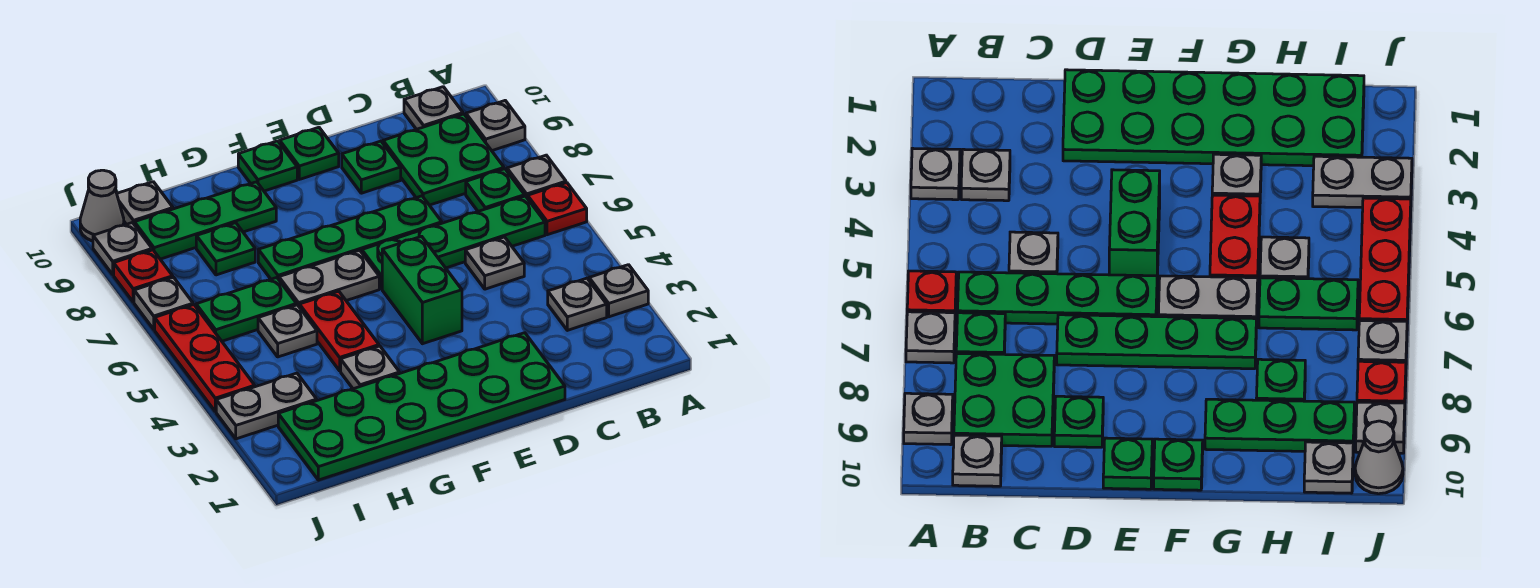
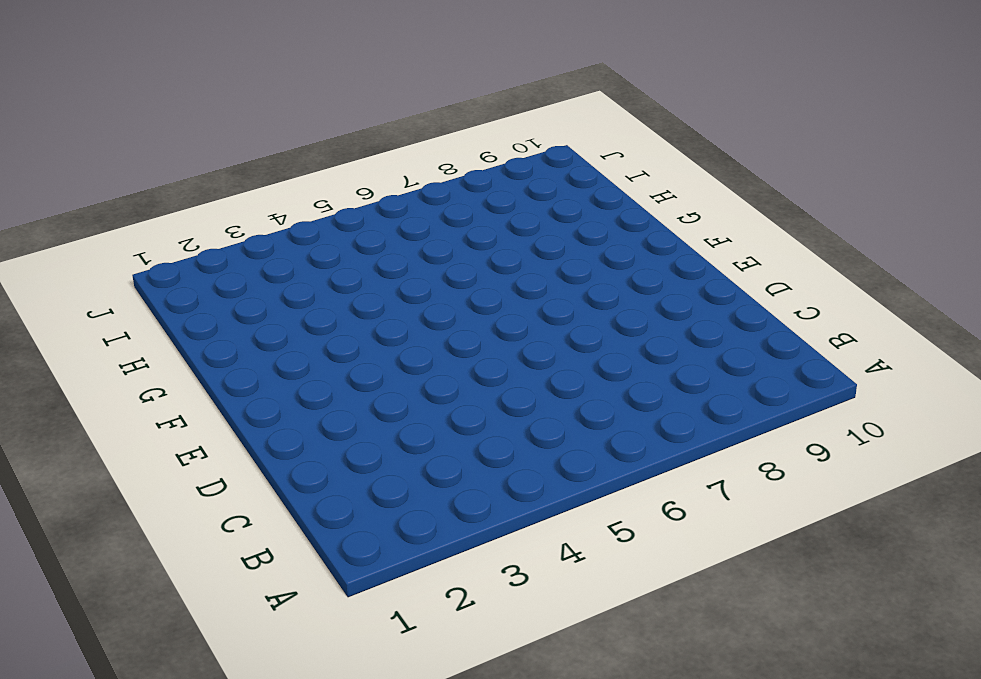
none -> grey plate A3 level 1
none -> red plate A6 level 1
none -> grey plate A7 level 1
none -> grey plate A9 level 1

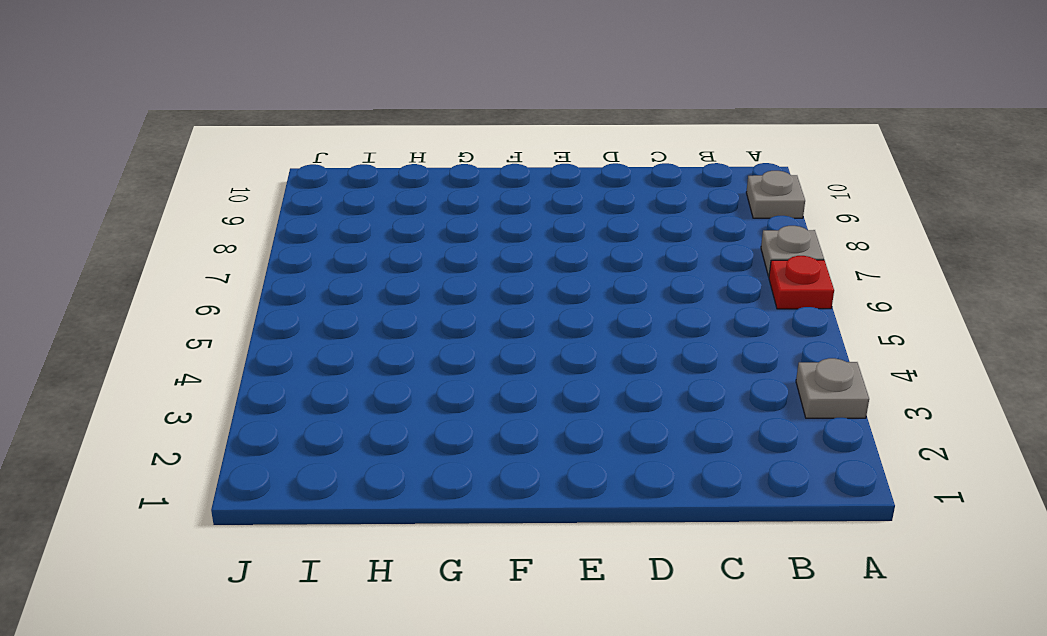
none -> grey plate B3 level 1
none -> green plate B6:E6 level 1
none -> green plate B7 level 1
none -> green plate B8:C9 level 1

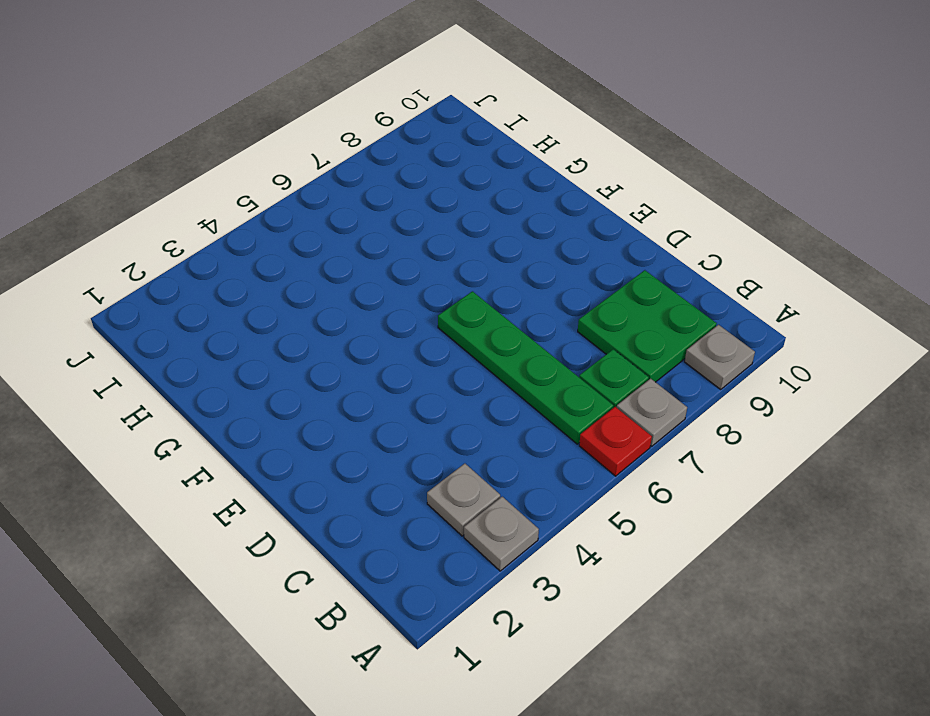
none -> grey plate B10 level 1
none -> grey plate C5 level 1
none -> green plate D1:I2 level 1
none -> green plate D7:G7 level 1

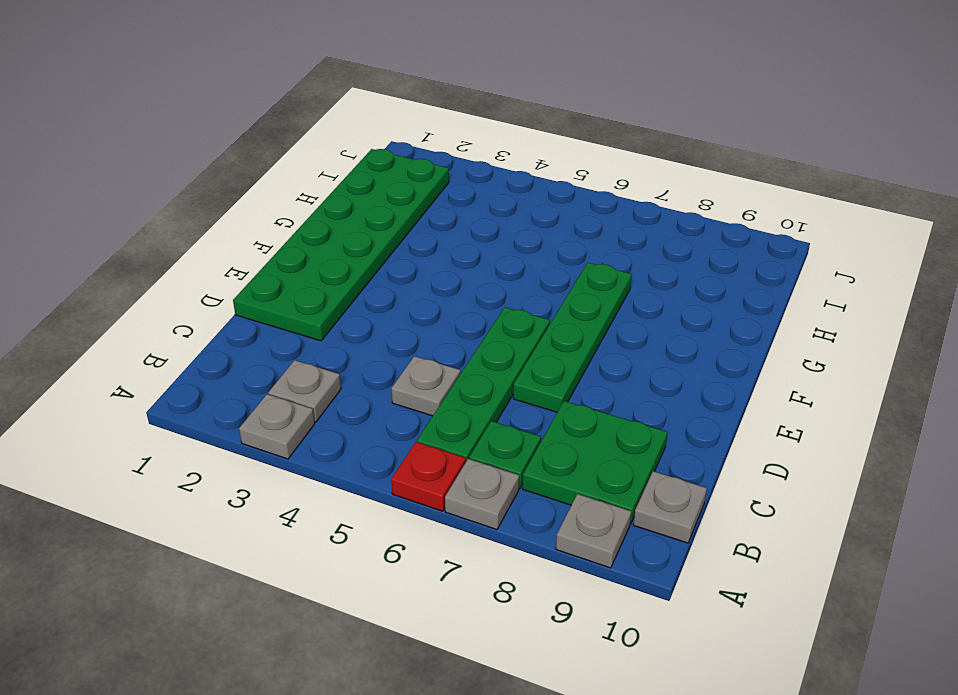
none -> green plate D9 level 1
none -> green brick E4:E5 level 1
none -> green plate E10 level 1
none -> grey plate F6:G6 level 1

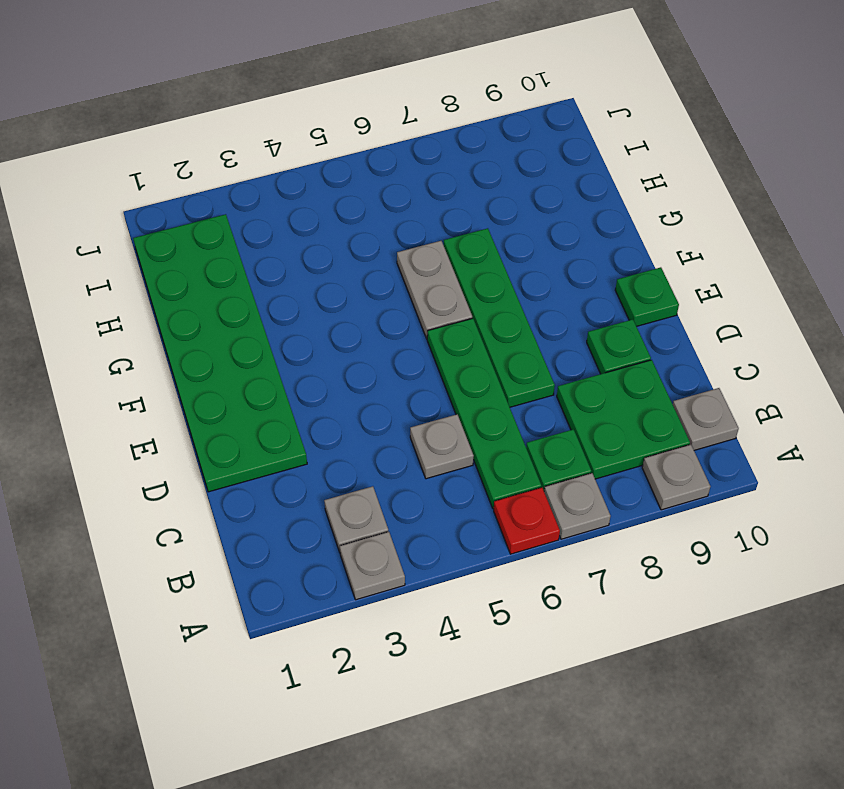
none -> green brick E4:E5 level 1
none -> green plate F10 level 1
none -> grey plate G3 level 1
none -> red plate G4:G5 level 1

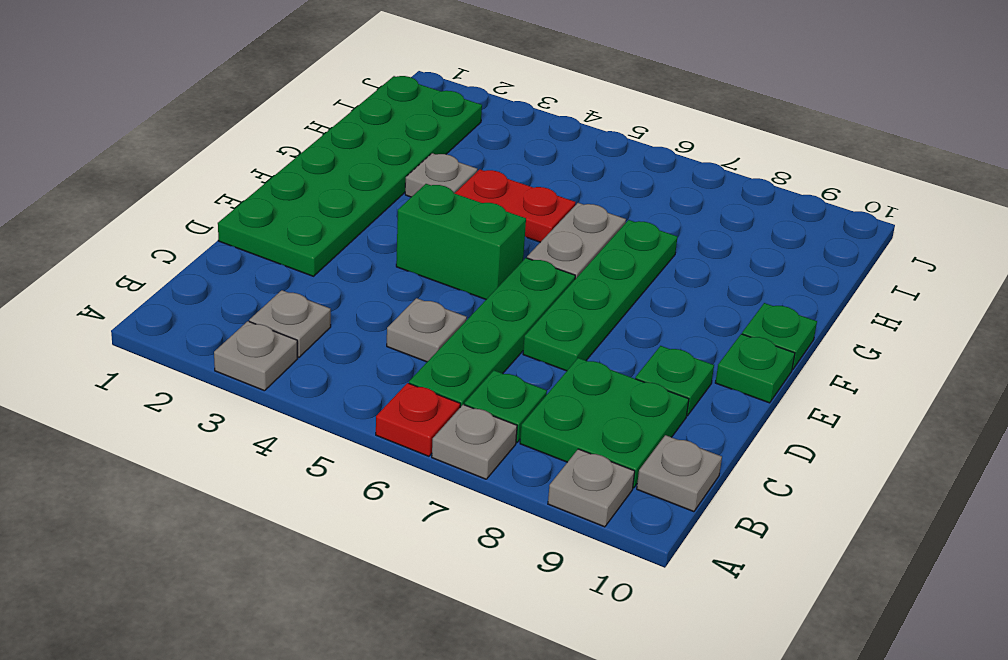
none -> green plate G9:I9 level 1
none -> grey plate H5 level 1
none -> green plate H6:I6 level 1
none -> green plate H8 level 1

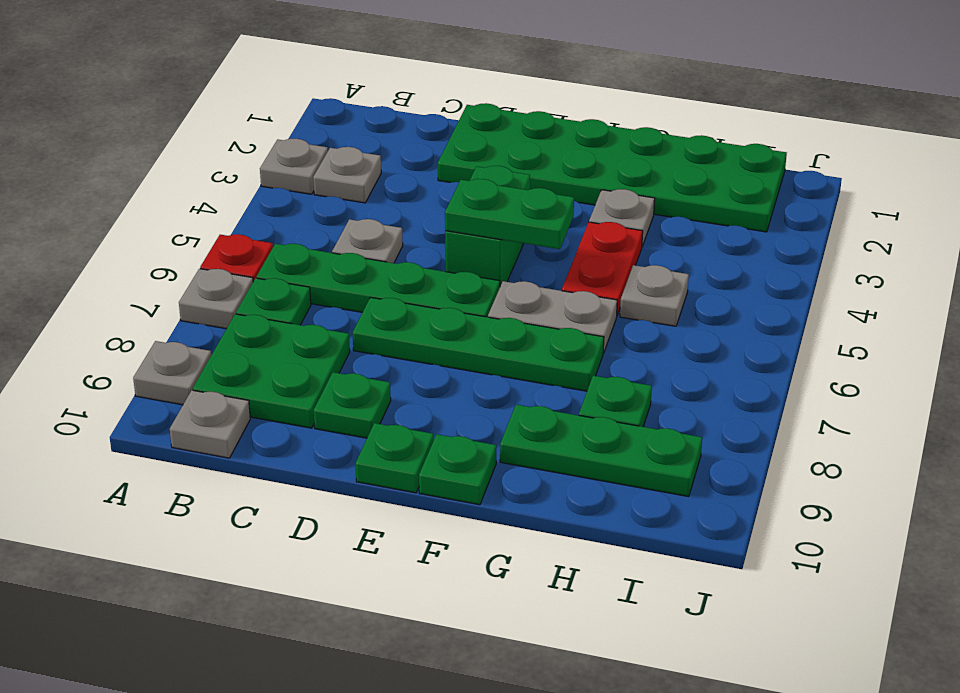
green plate E5:F5 level 2 -> green plate H6:I6 level 1
none -> grey plate I3:J3 level 1
none -> grey plate I10 level 1
none -> red plate J4:J6 level 1
none -> grey plate J7 level 1

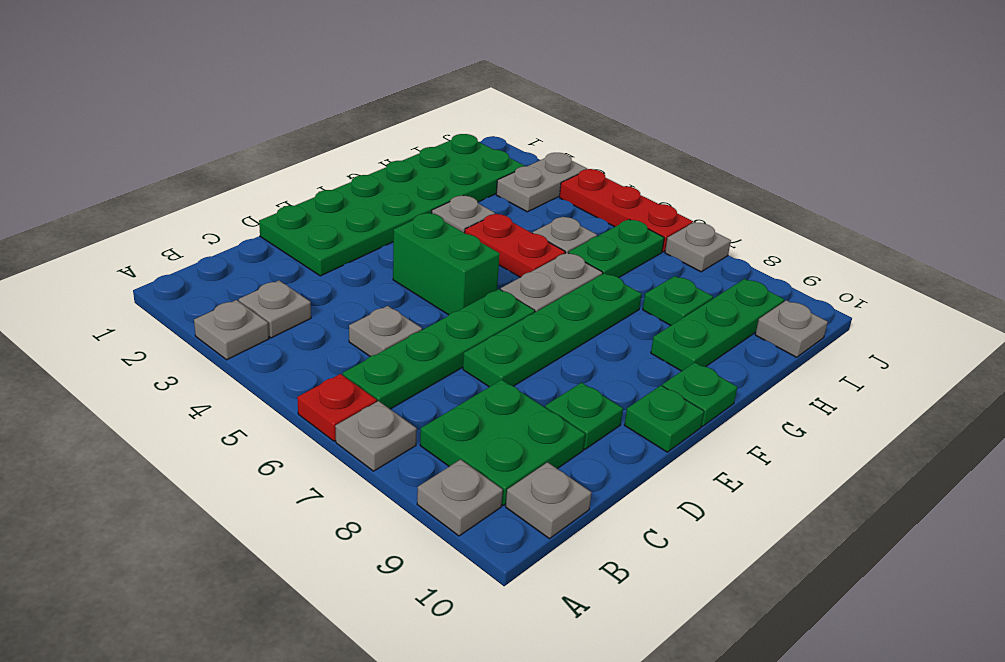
none -> green plate B7 level 1
none -> red plate J8 level 1
none -> grey plate J9 level 1
none -> grey cone J10 level 1

